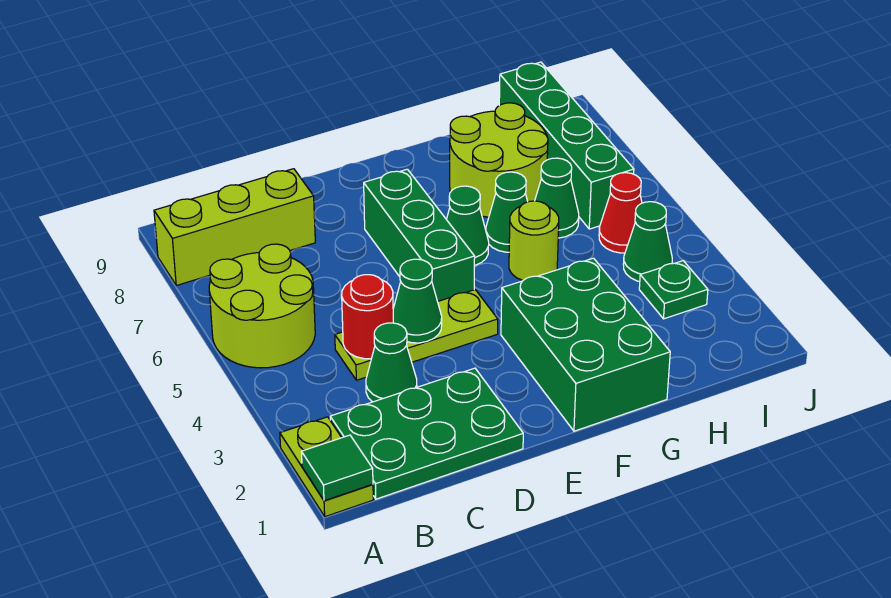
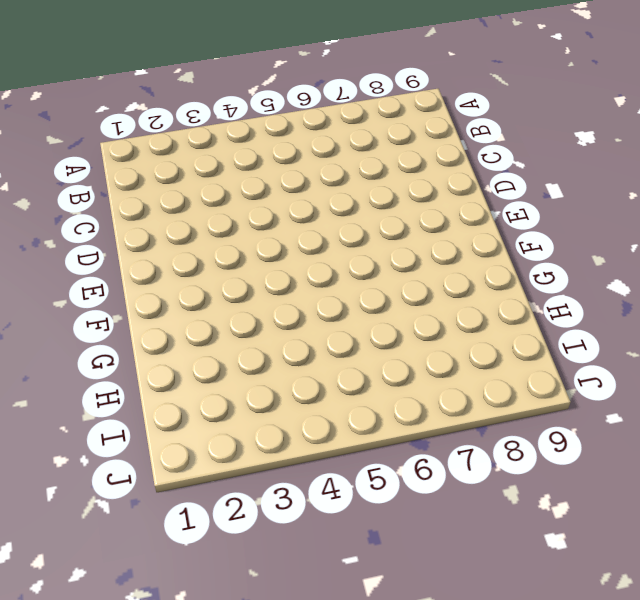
none -> lime plate A1:A2 level 1
none -> lime round brick A5:B6 level 1
none -> lime brick A8:C8 level 1

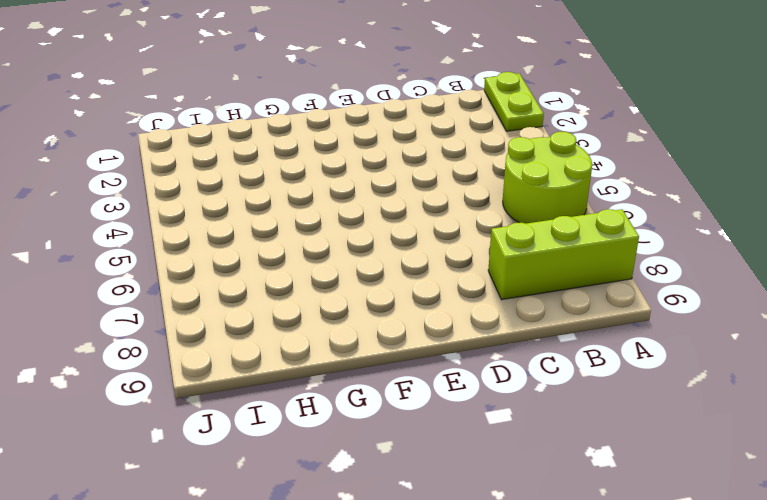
none -> green plate B1:D2 level 1
none -> green cone C3 level 1
none -> lime plate C4:E4 level 1

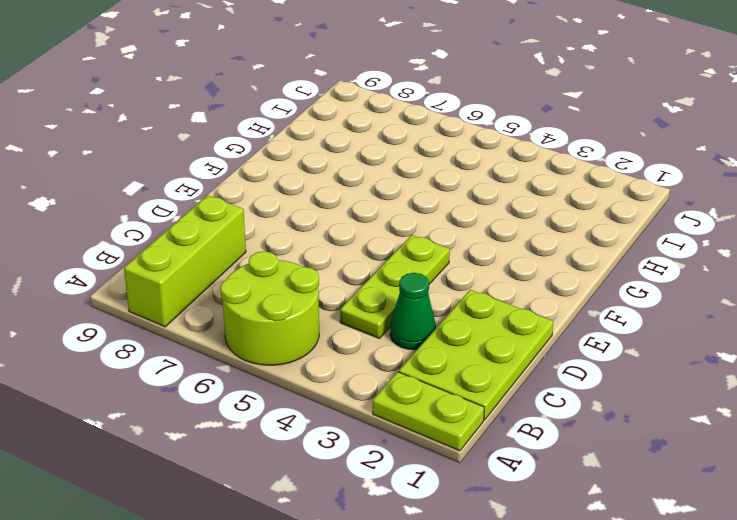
lime plate B1:D2 level 1 -> green plate B1:D2 level 1
none -> green brick E5:E7 level 1
none -> green brick F1:G3 level 1
none -> green cone F6 level 1

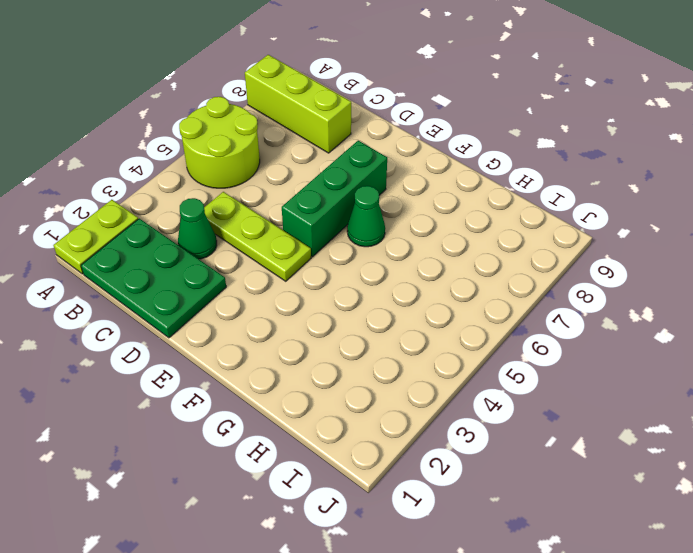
none -> green brick F1:G3 level 1
none -> lime round brick G5 level 1
none -> green cone G6 level 1

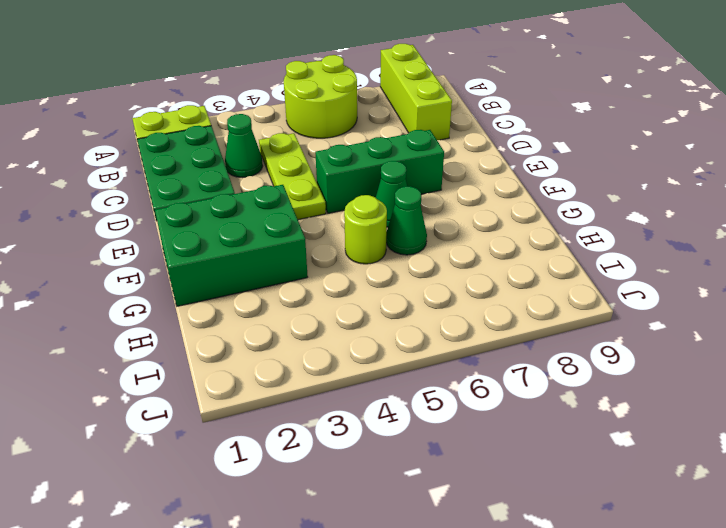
none -> lime round brick G7:H8 level 1
none -> green cone H6 level 1
none -> green plate I3 level 1

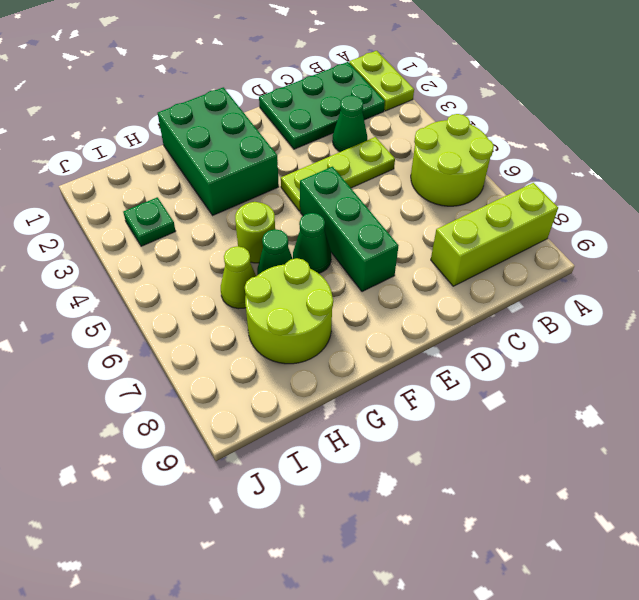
lime cone H6 level 1 -> green cone H6 level 1
none -> green cone I4 level 1
none -> red cone I5 level 1
none -> green brick I6:I9 level 1

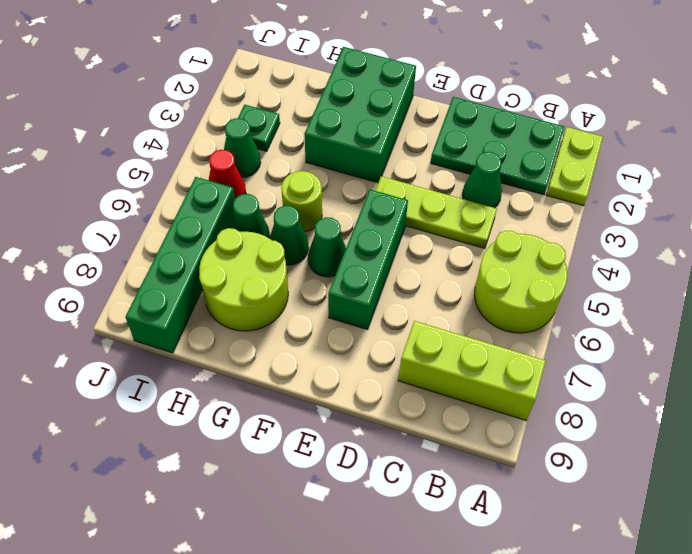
none -> green tile A1 level 2
none -> red round brick C4 level 2
none -> green cone D4 level 2

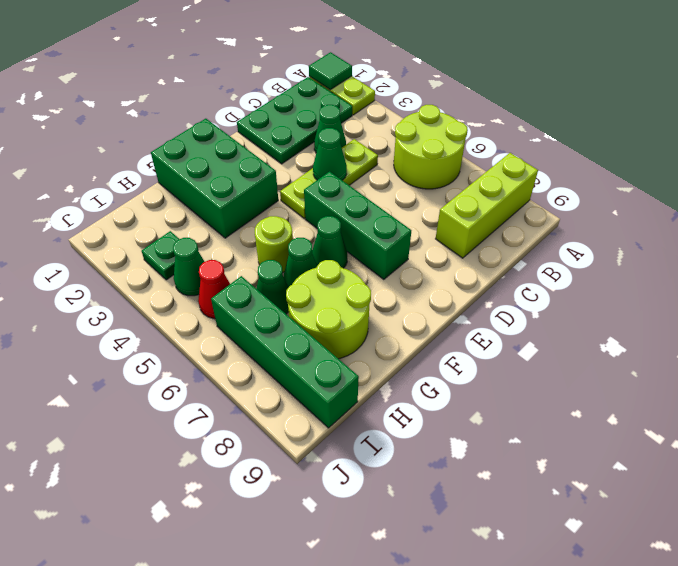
none -> red round brick C4 level 2

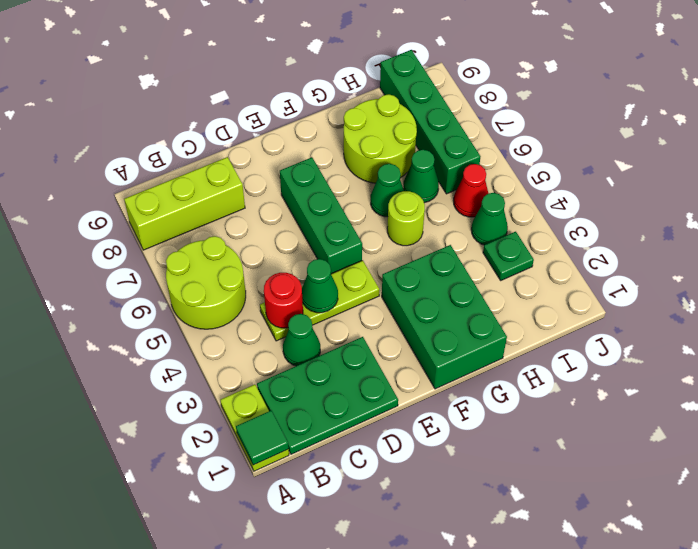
none -> green cone F6 level 1

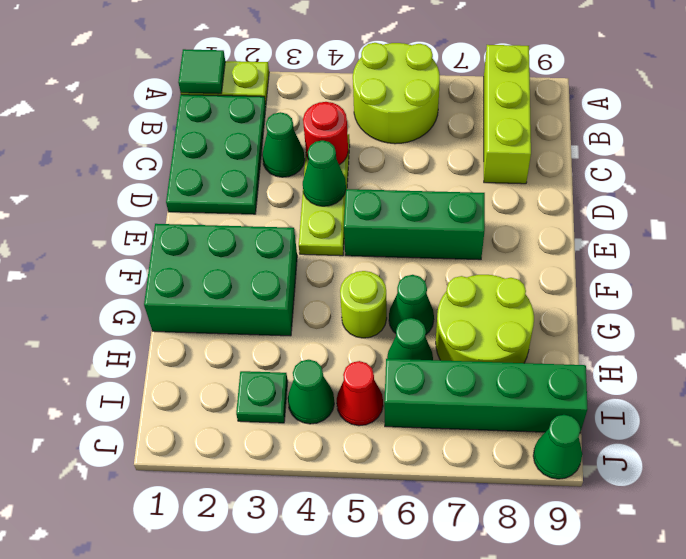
green cone J9 level 1 -> green cone F6 level 1

